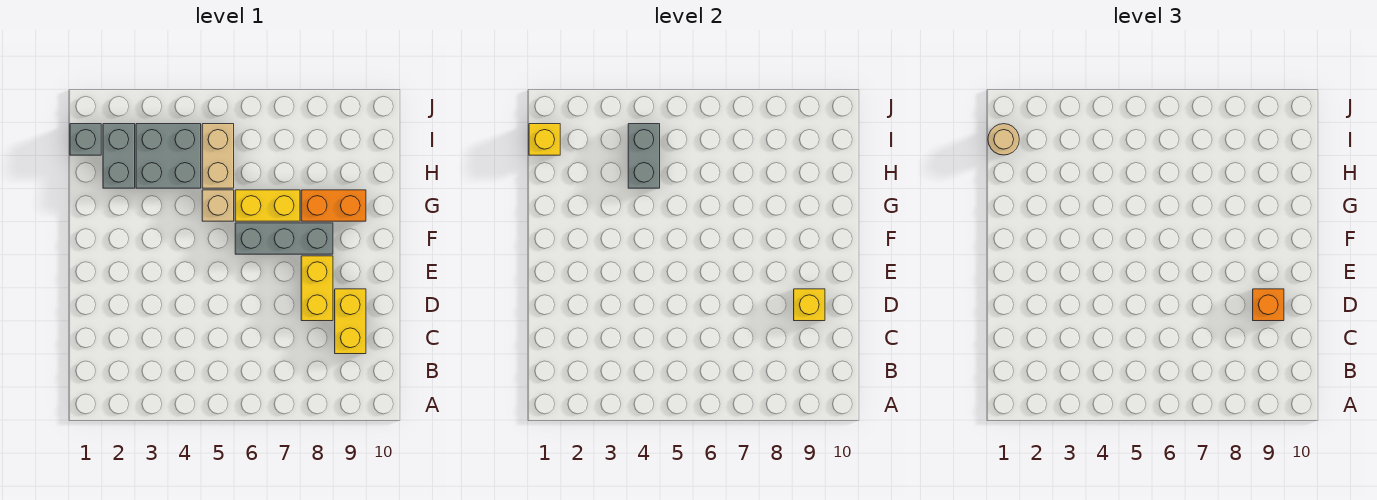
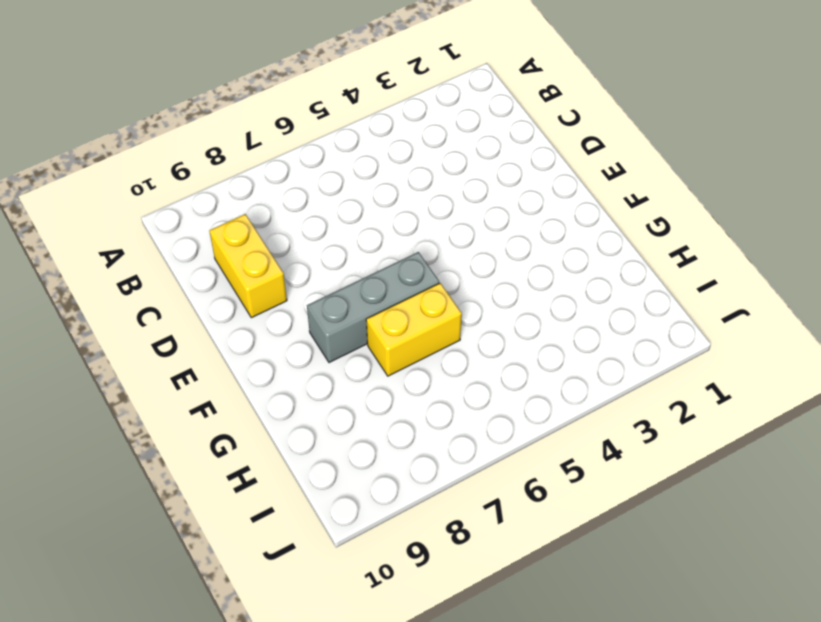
none -> yellow brick D8:E8 level 1
none -> tan brick G5 level 1
none -> orange brick G8:G9 level 1

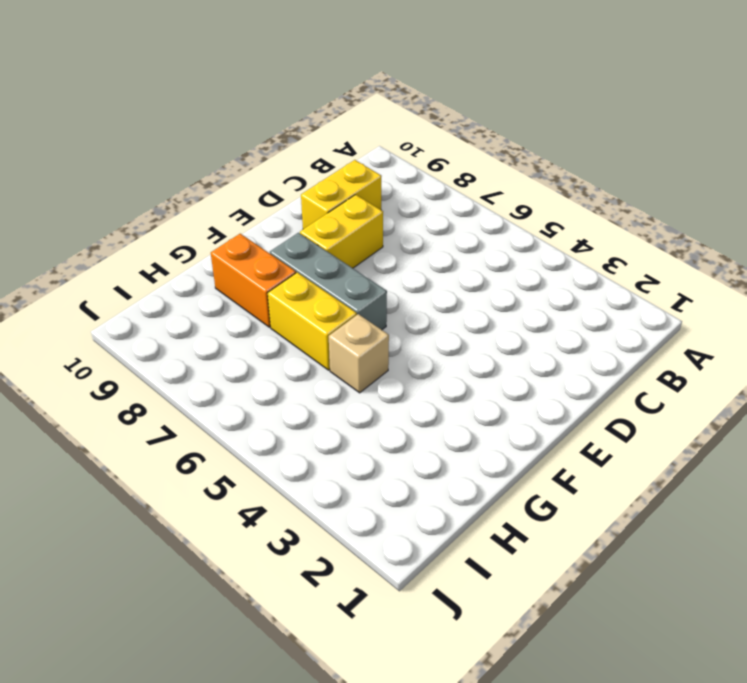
none -> grey brick H2:I2 level 1
none -> grey brick H3:I4 level 1
none -> tan brick H5:I5 level 1

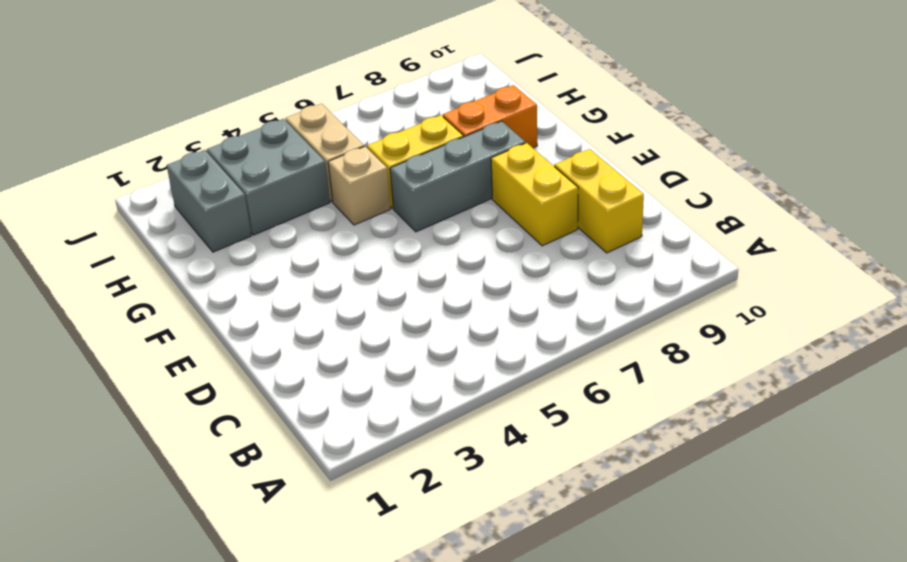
none -> grey brick I1 level 1
none -> yellow brick D9 level 2
none -> grey brick H4:I4 level 2

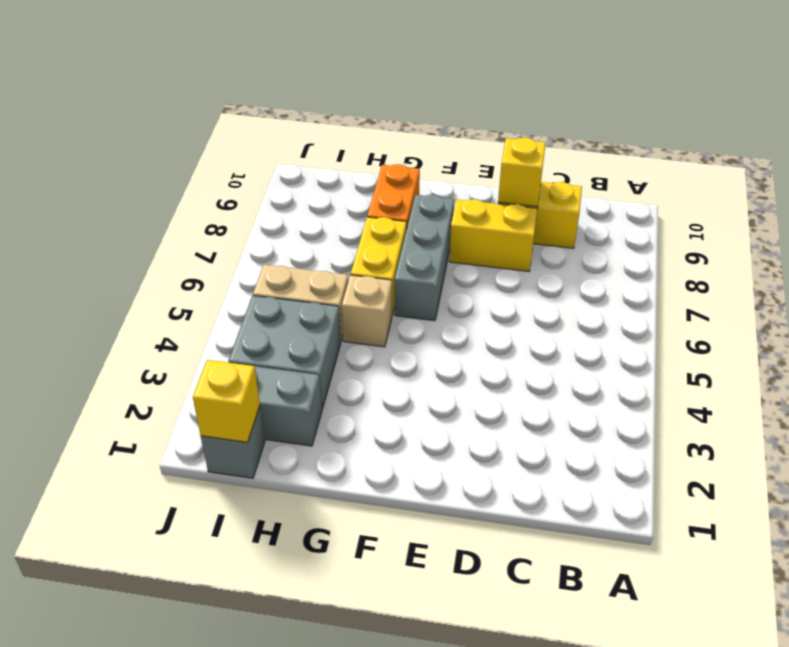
none -> grey brick H4:I4 level 2
none -> orange brick D9 level 3
none -> tan round brick I1 level 3

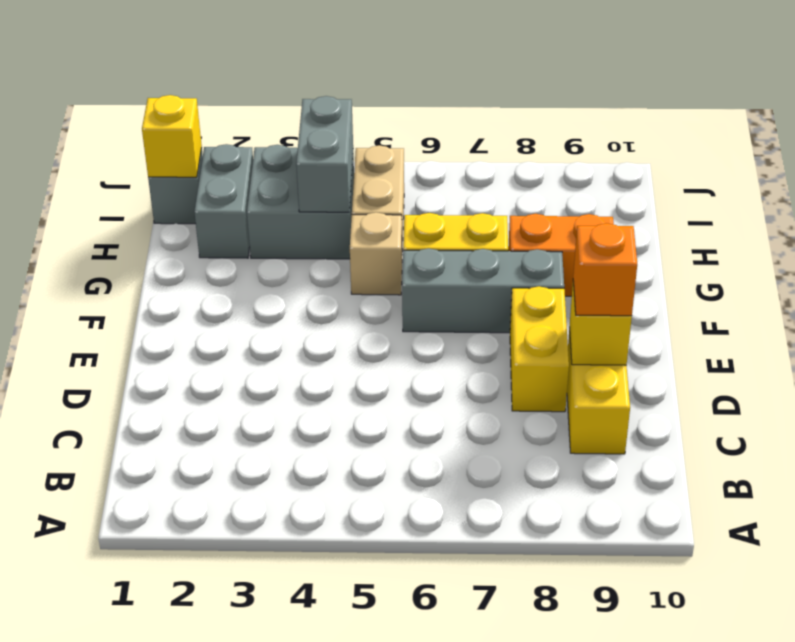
none -> tan round brick I1 level 3

